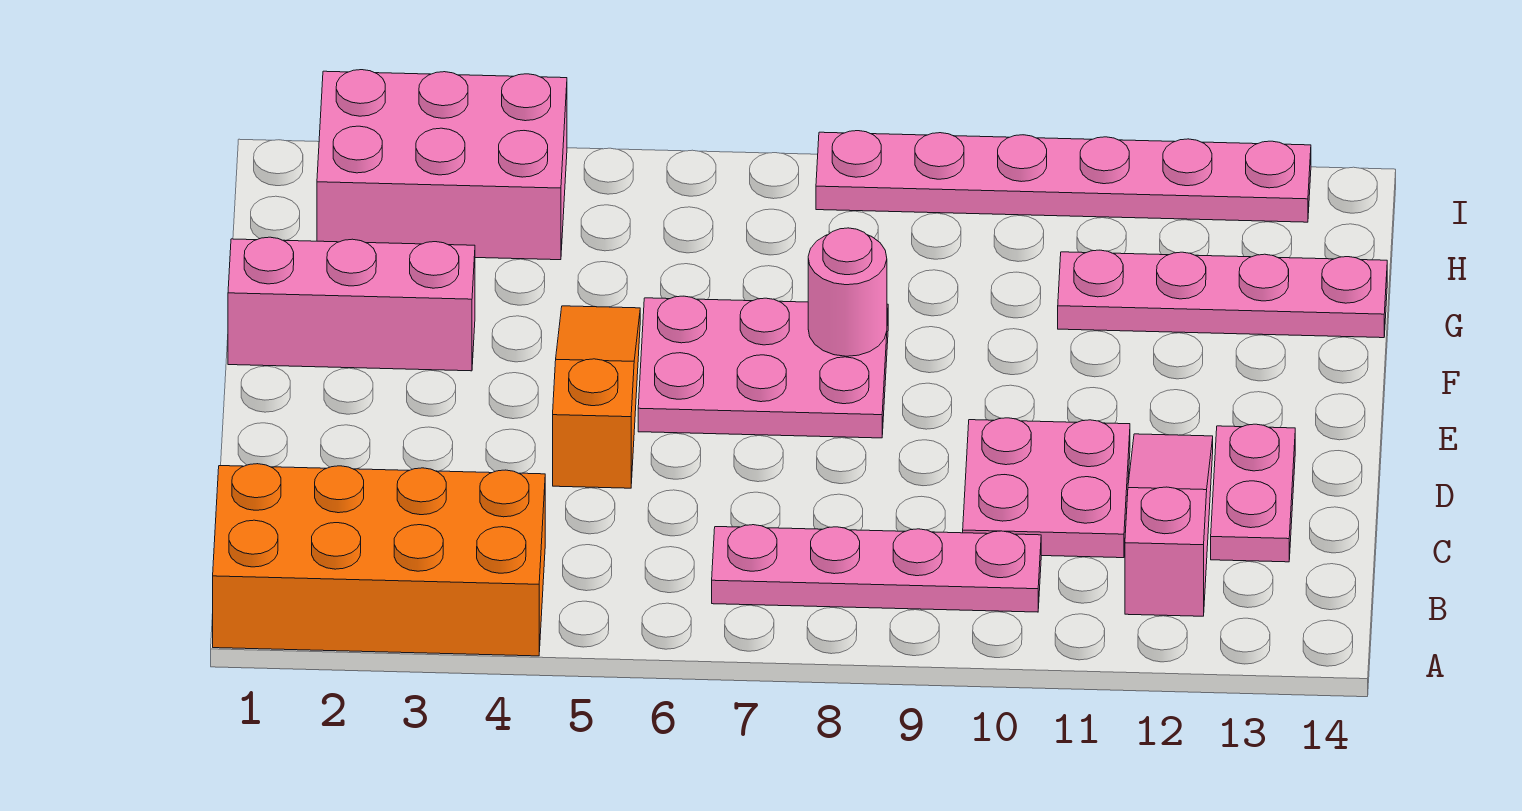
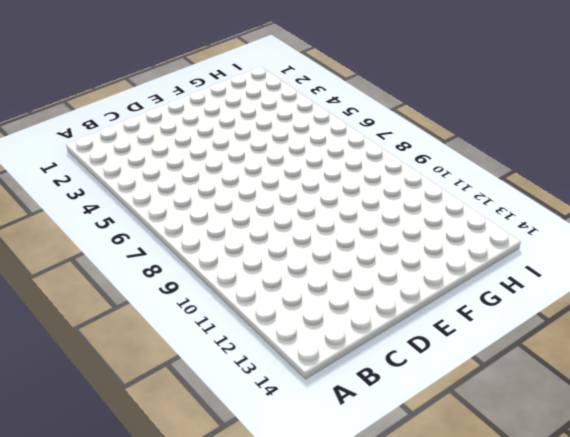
none -> orange brick A1:B4 level 1
none -> pink plate B7:B10 level 1
none -> pink slope B12:D12 level 1 top B

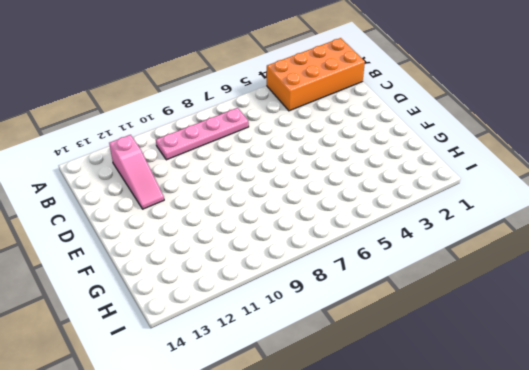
none -> pink plate C10:D11 level 1
none -> pink plate C13:D13 level 1
none -> orange slope D5:F5 level 1 top D

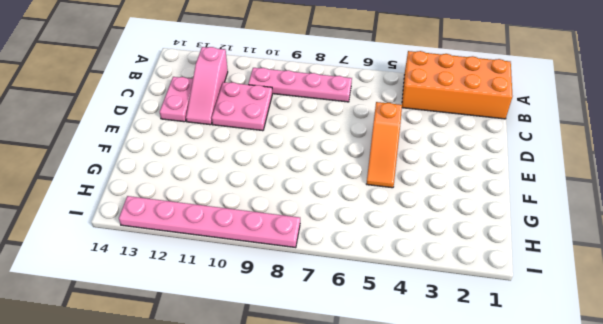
none -> pink plate E6:F8 level 1
none -> pink brick F1:F3 level 1
none -> pink plate G11:G14 level 1

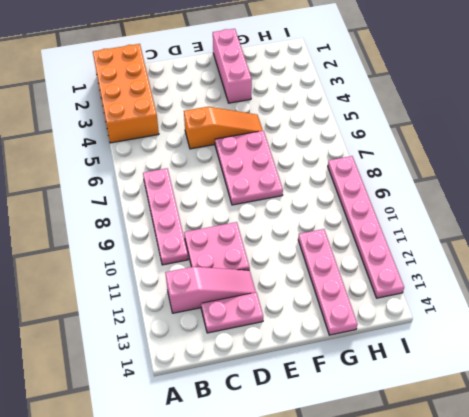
none -> pink brick H2:I4 level 1
none -> pink round brick F8 level 2

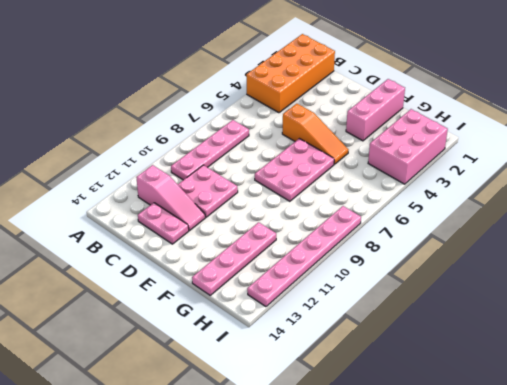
none -> pink round brick F8 level 2

